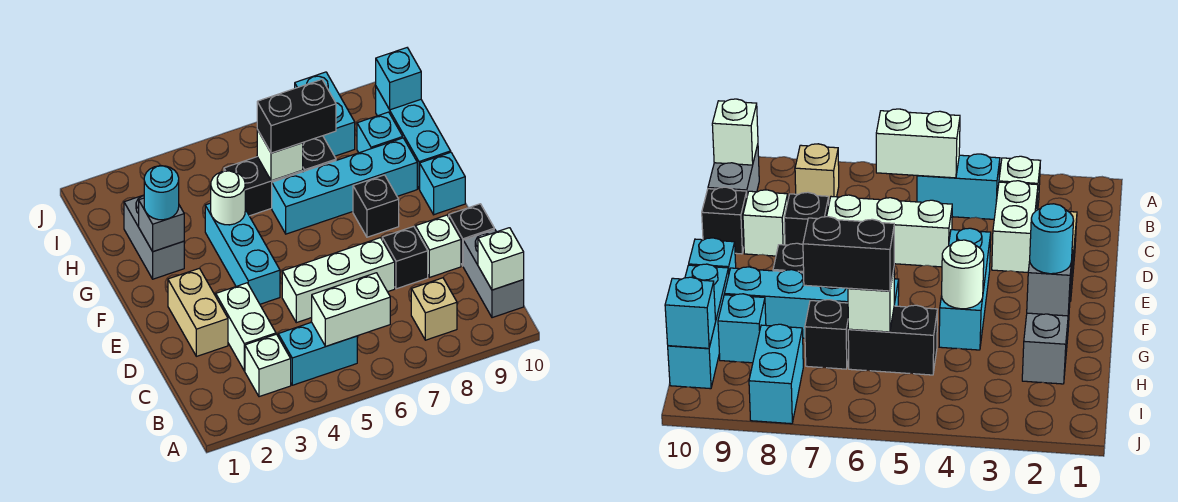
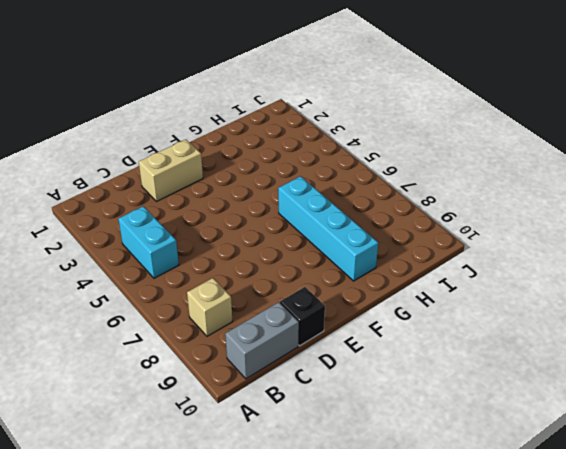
none -> white brick B3 level 1
none -> white brick C3:D3 level 1
none -> white brick D5:D7 level 1

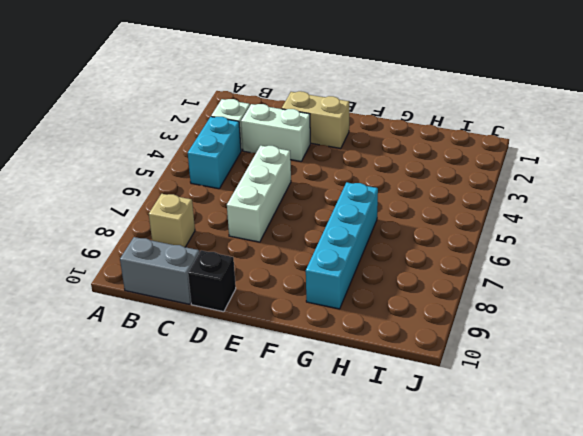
none -> black brick D8 level 1
none -> white brick D9 level 1
none -> cyan brick E4:G4 level 1

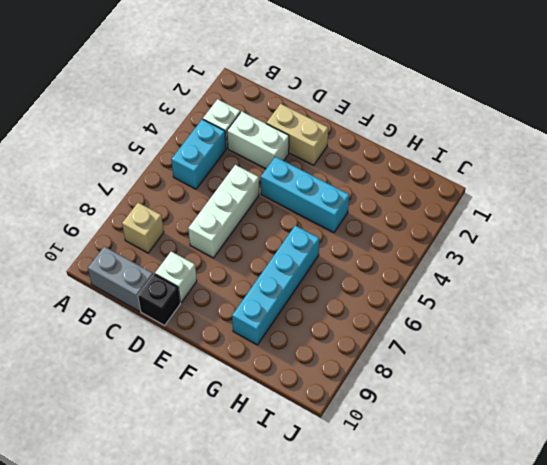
none -> black brick D8 level 1
none -> black brick F8 level 1
none -> cyan brick F10 level 1

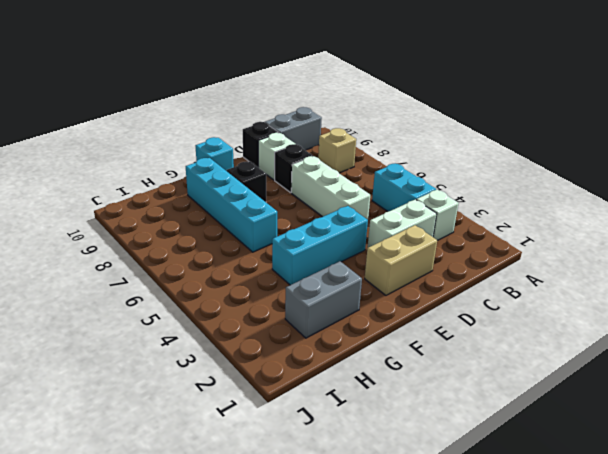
none -> cyan brick G10:I10 level 1
none -> black brick H5:H6 level 1
none -> black brick H7 level 1

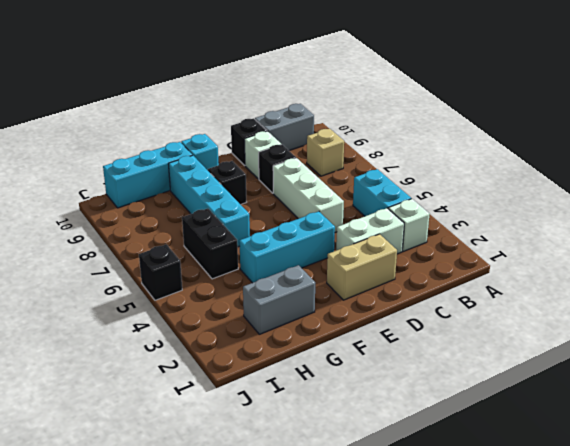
black brick J5 level 1 -> black brick H7 level 1
none -> cyan brick H9 level 1
none -> cyan brick I8:J8 level 1
none -> white brick B5:B6 level 2

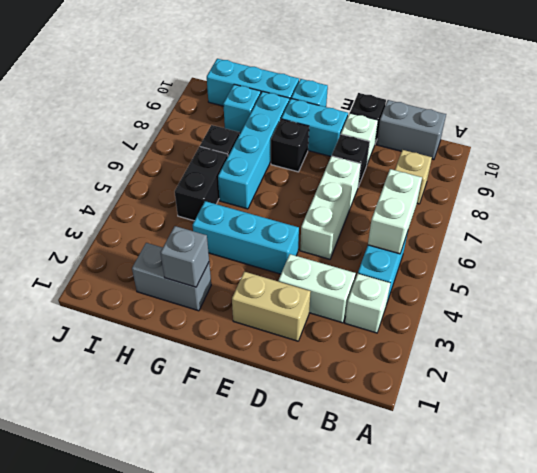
cyan brick E9:F9 level 1 -> cyan brick I8:J8 level 1
none -> white brick B10 level 2
none -> white round brick G4 level 2
none -> white brick H6 level 2

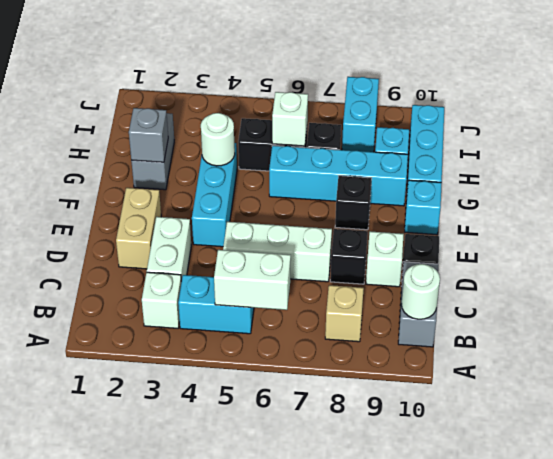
white round brick B10 level 2 -> white brick B10 level 2
none -> cyan brick I10 level 2
none -> cyan round brick G2 level 3
none -> black brick H6:H7 level 3

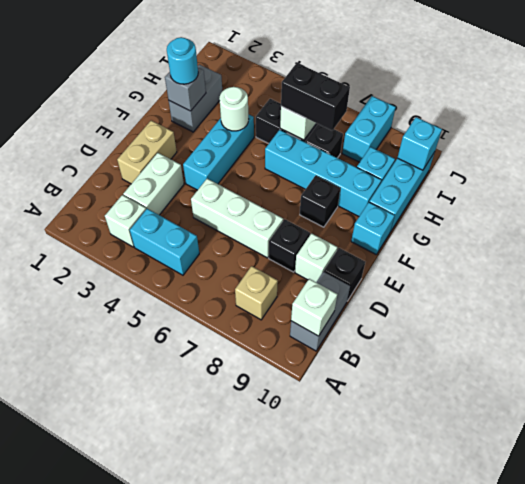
none -> white brick B5:B6 level 2

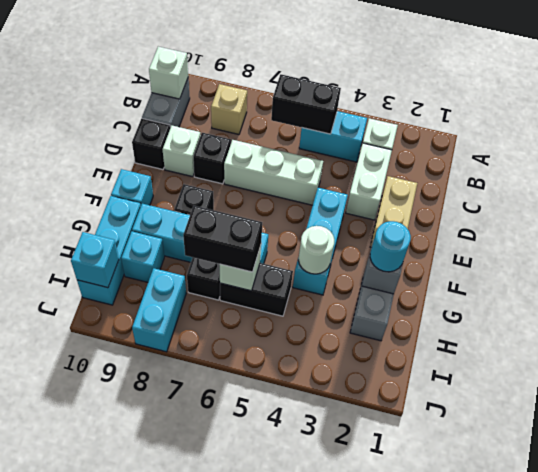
black brick B5:B6 level 2 -> white brick B5:B6 level 2

